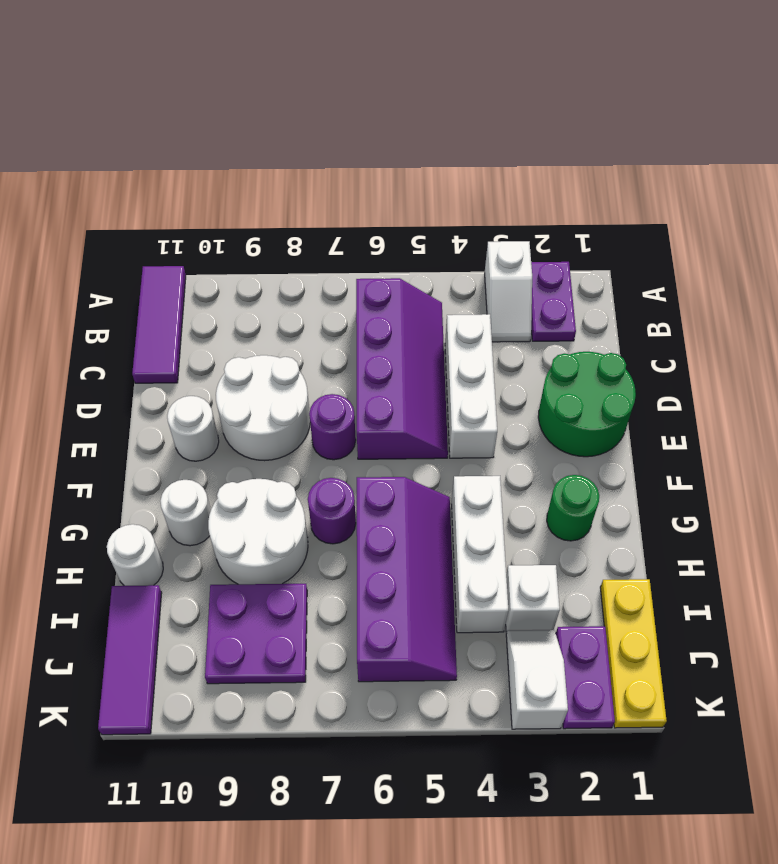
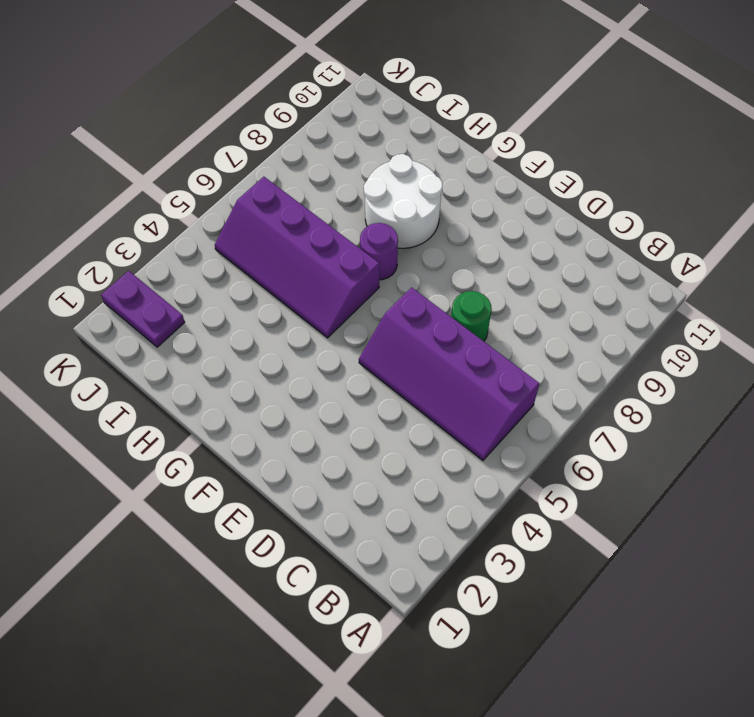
green round brick D7 level 1 -> green round brick G2 level 1
none -> purple plate A2:B2 level 1
none -> white slope A3:B3 level 1 top A
none -> purple tile A11:C11 level 1

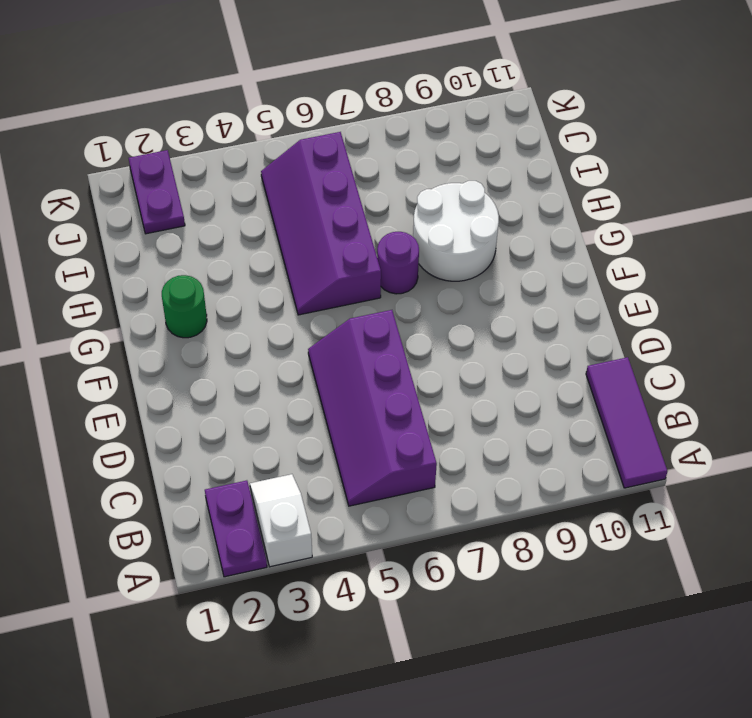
none -> white brick C4:E4 level 1
none -> green round brick D1:E2 level 1
none -> white round brick D8:E9 level 1

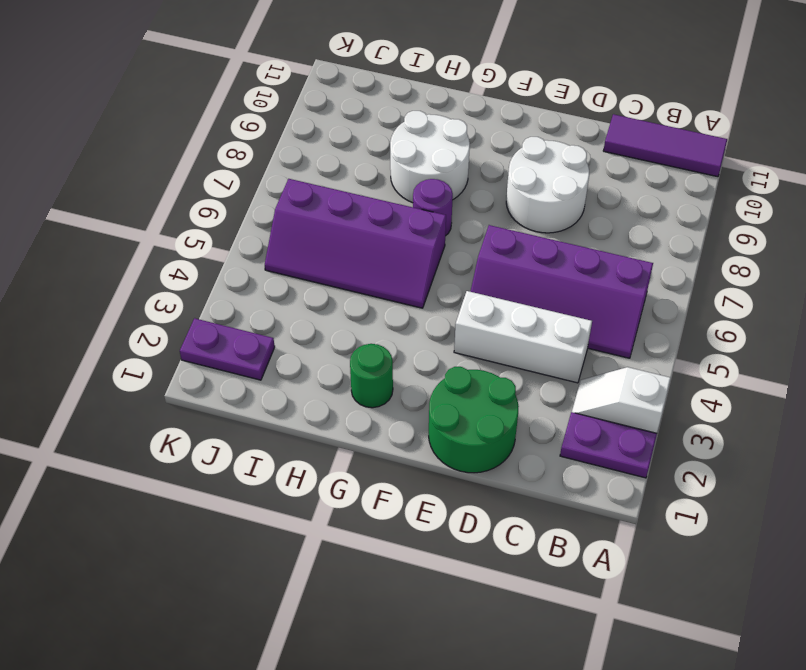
none -> purple round brick E7 level 1
none -> white round brick E10 level 1
none -> white brick G4:I4 level 1

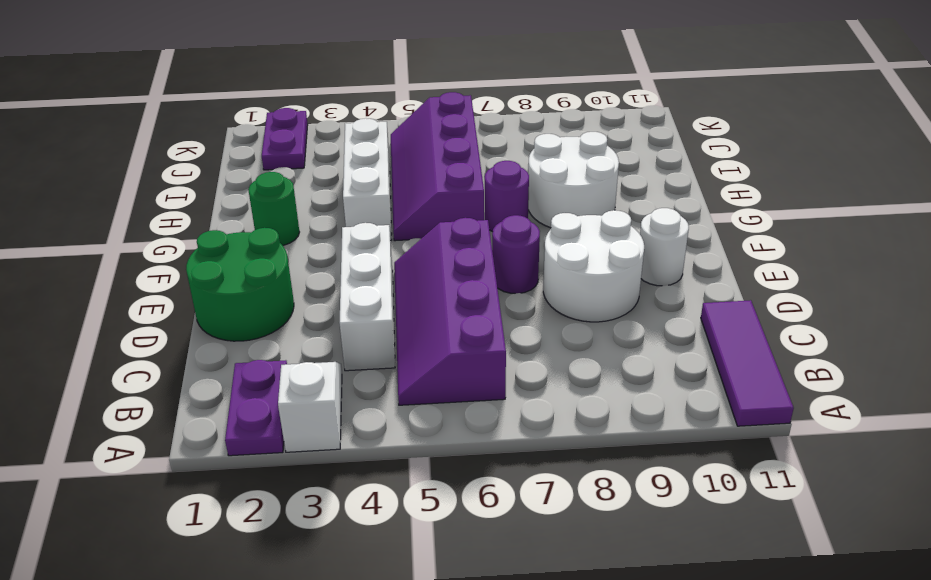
none -> white round brick G10 level 1
none -> white round brick H11 level 1
none -> yellow plate I1:K1 level 1

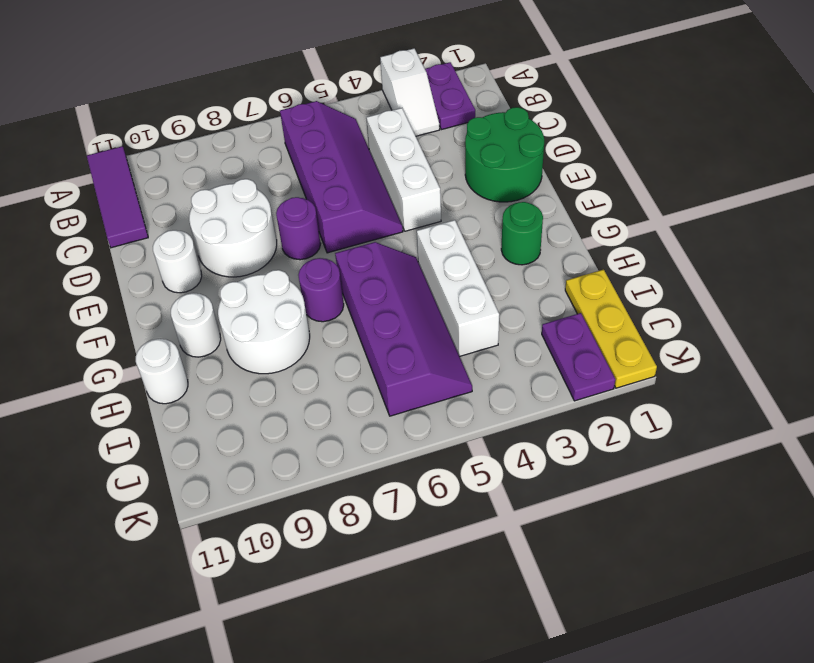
none -> white brick I3 level 1
none -> purple plate I8:J9 level 1
none -> purple tile I11:K11 level 1

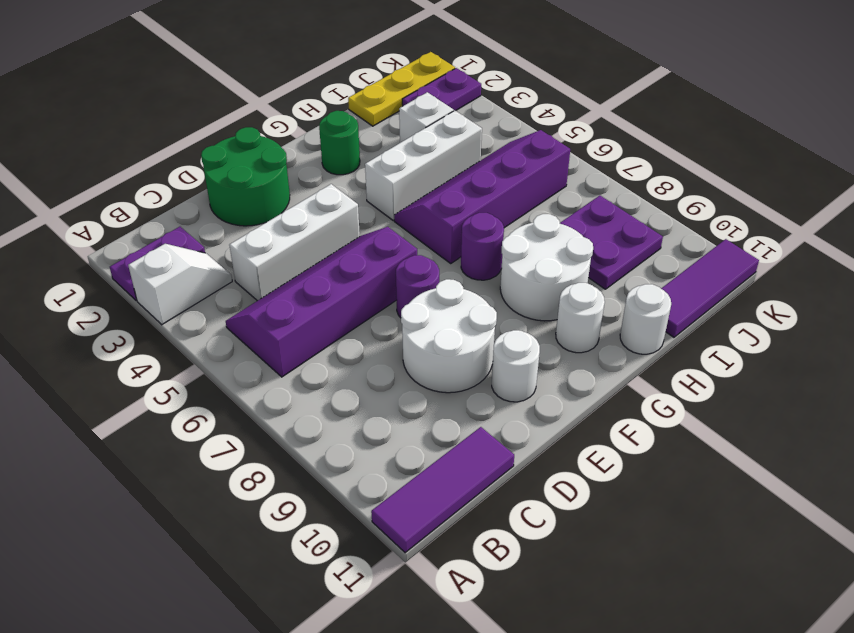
none -> white slope J3:K3 level 1 top K

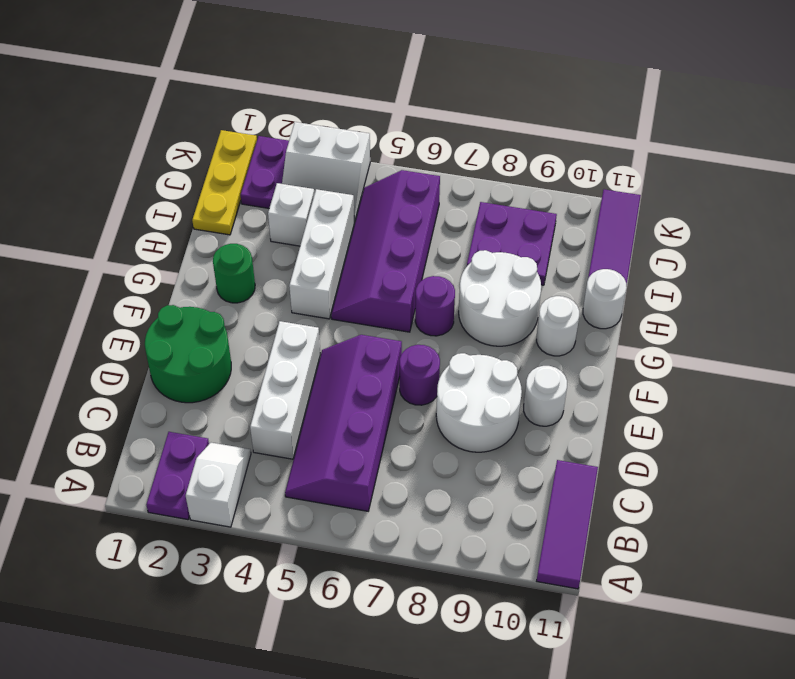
white slope J3:K4 level 1 top K -> white slope J3:K3 level 1 top K

